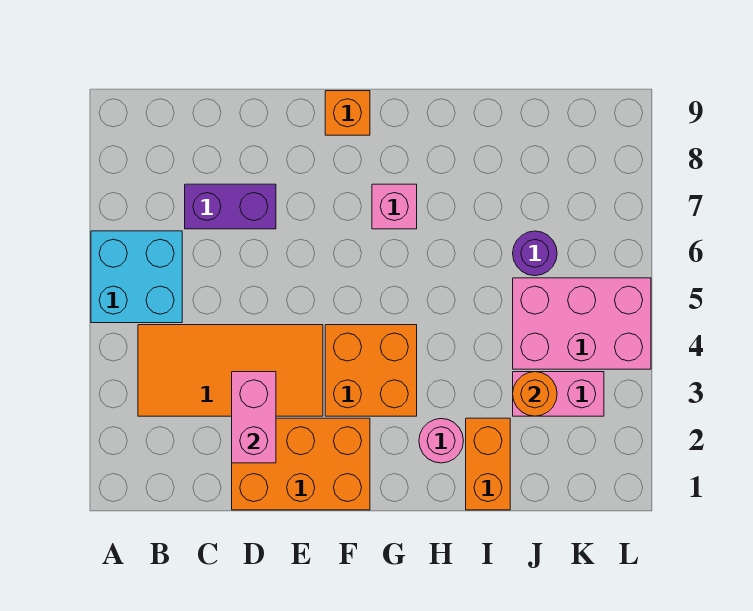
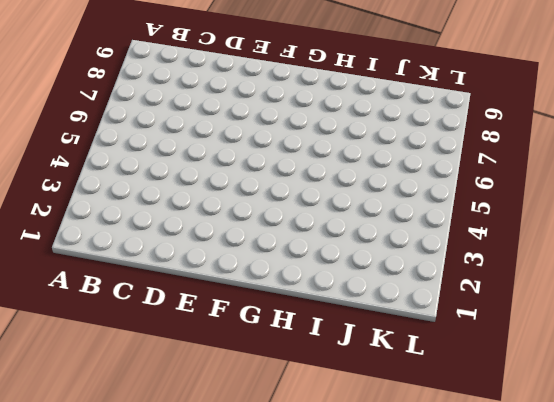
none -> cyan brick A5:B6 level 1
none -> orange tile B3:E4 level 1
none -> purple brick C7:D7 level 1

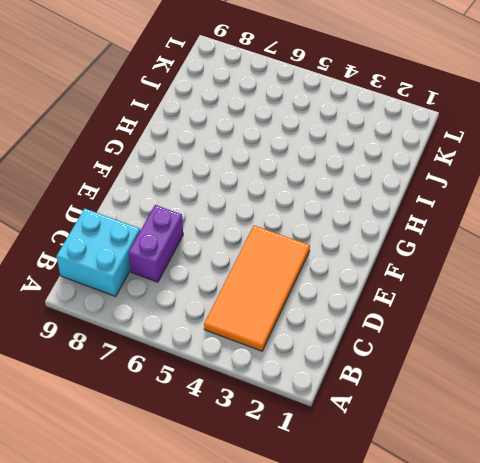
cyan brick B8:C9 level 1 -> cyan brick A5:B6 level 1
none -> orange brick D1:F2 level 1
none -> orange brick F3:G4 level 1
none -> orange brick F9 level 1

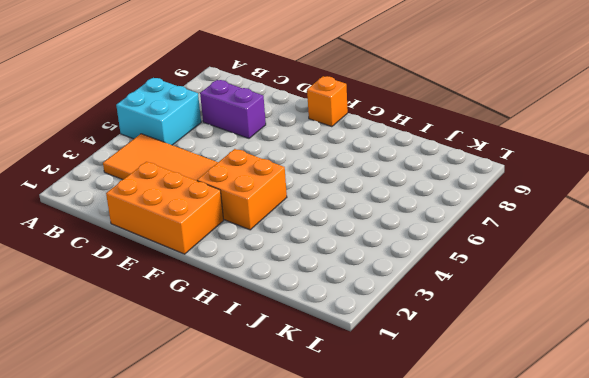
none -> pink brick G7 level 1
none -> pink round brick H2 level 1
none -> orange brick I1:I2 level 1

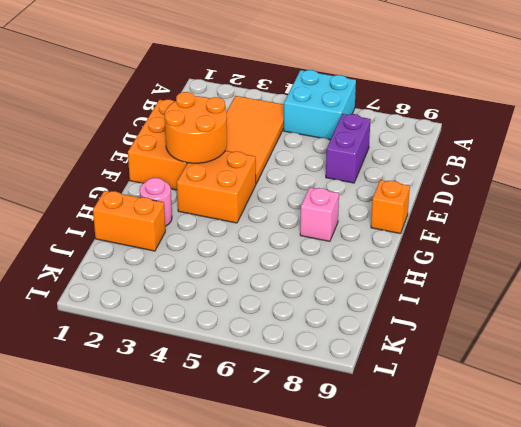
orange round brick E2:F3 level 2 -> none
none -> pink brick J3:K3 level 1
none -> pink brick J4:L5 level 1
none -> purple round brick J6 level 1

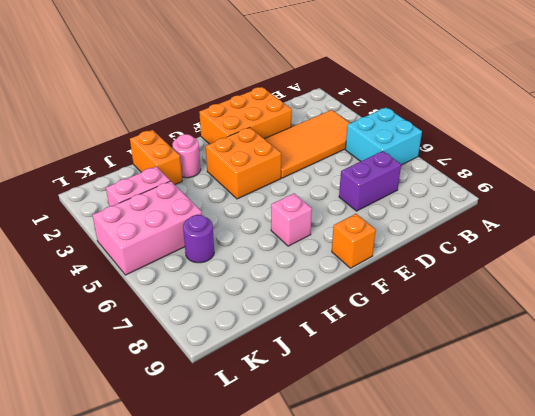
none -> pink brick D2:D3 level 2
none -> orange round brick J3 level 2

